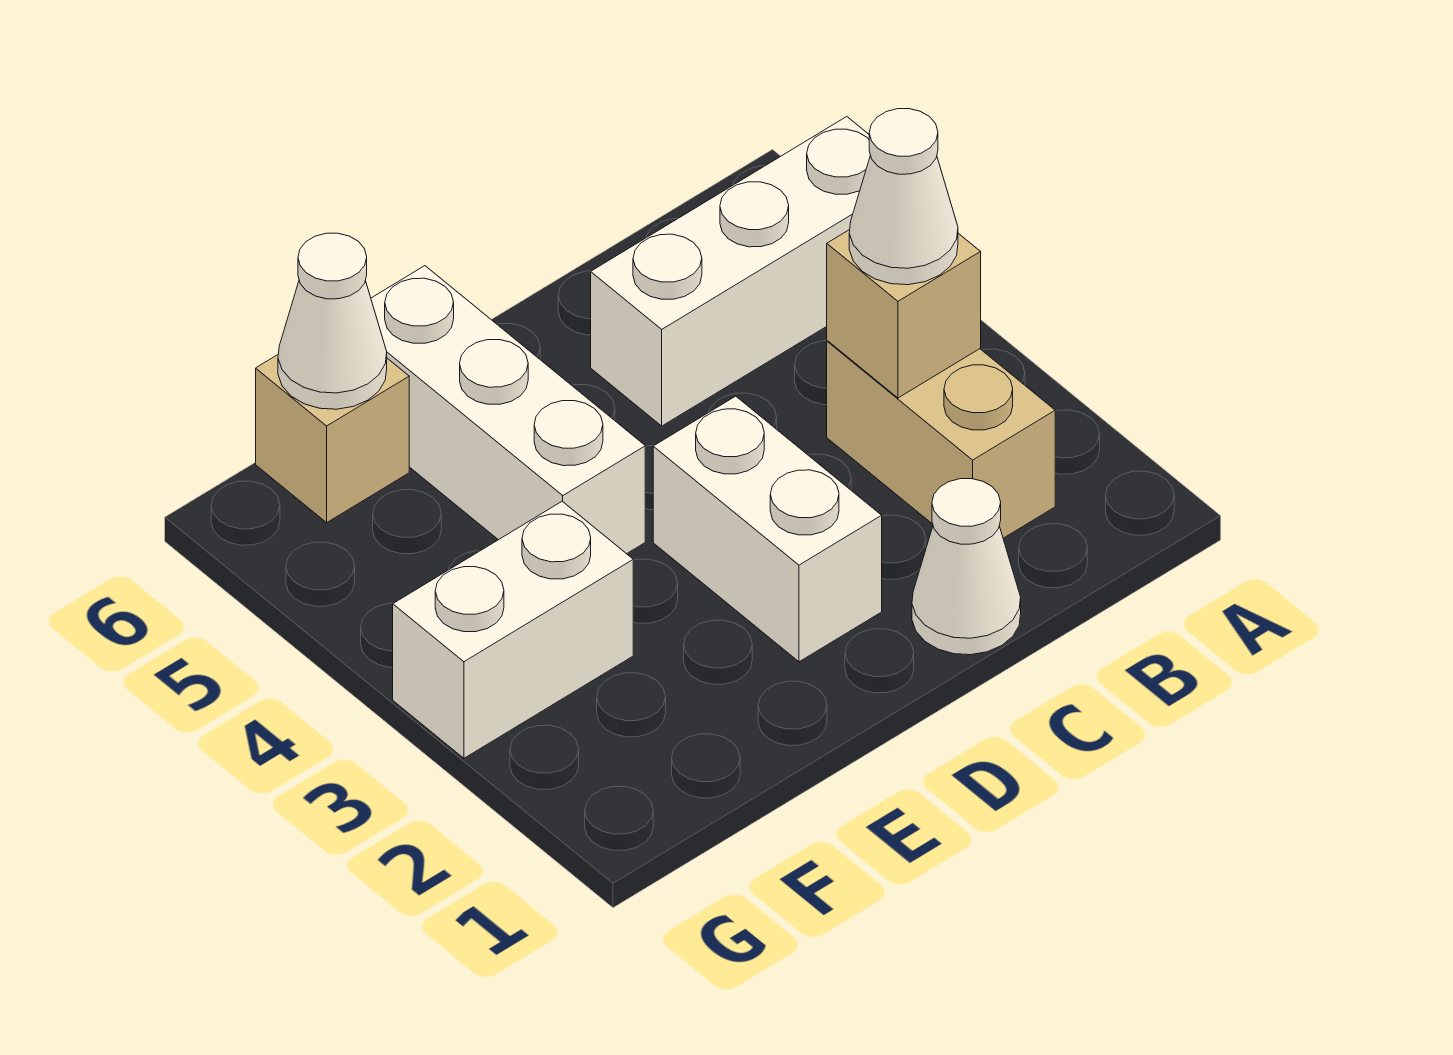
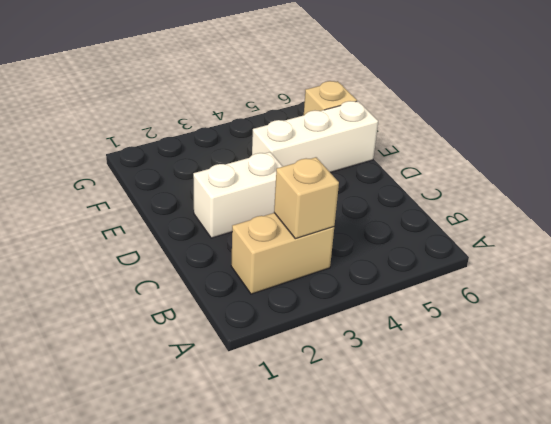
none -> white brick A5:C5 level 1
none -> white cone C1 level 1

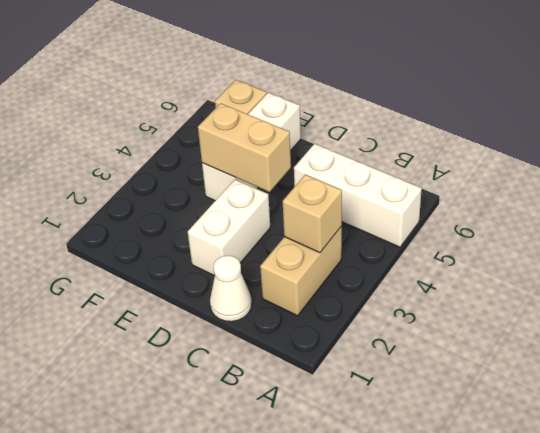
tan brick D4:E4 level 2 -> none
none -> white brick F3:G3 level 1
none -> white cone F6 level 2

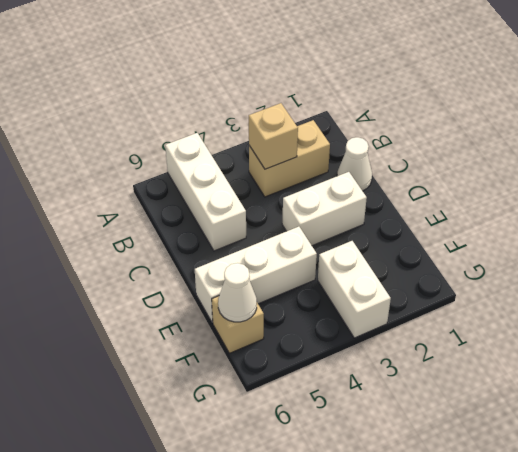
none -> white cone B3 level 3

